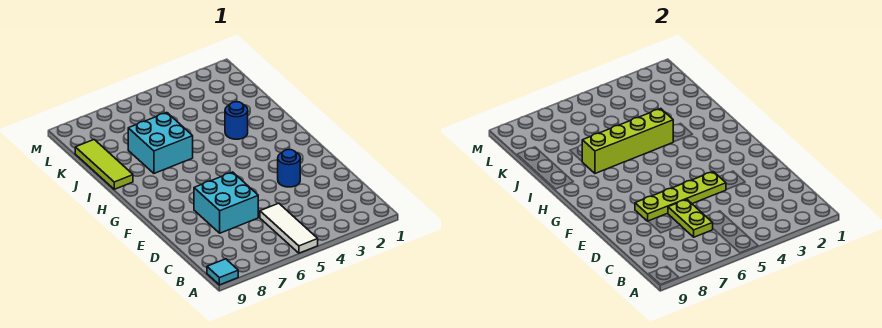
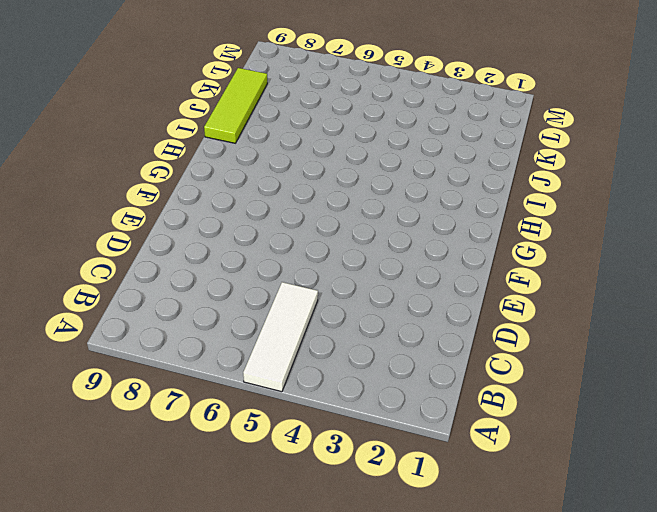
none -> cyan tile A9 level 1
none -> cyan brick D6:E7 level 1

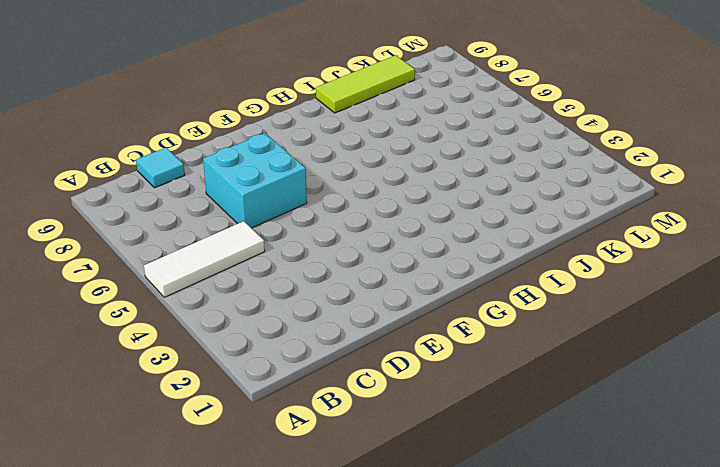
cyan tile C9 level 1 -> cyan tile A9 level 1
none -> blue round brick E3 level 1
none -> blue round brick I3 level 1

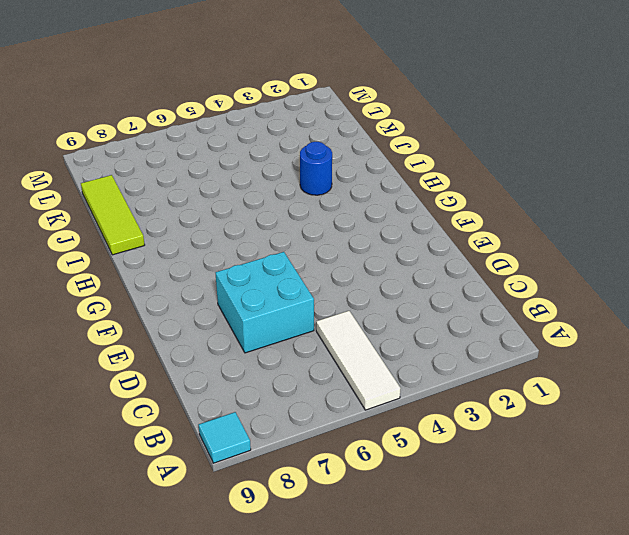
none -> blue round brick E3 level 1
none -> cyan brick I6:J7 level 1

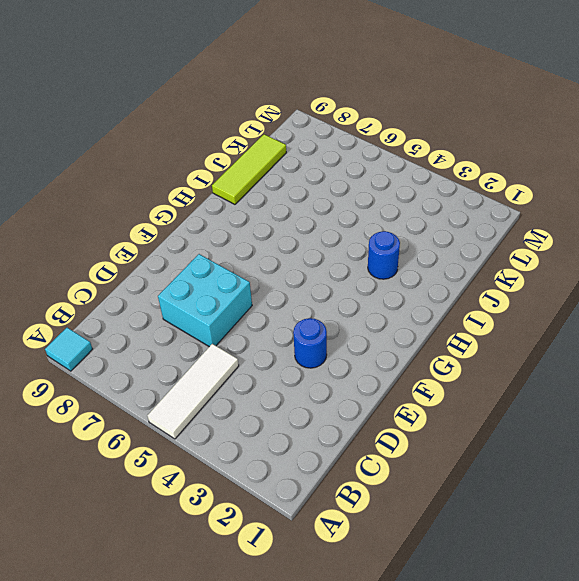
none -> cyan brick I6:J7 level 1
none -> lime plate C6:D6 level 2

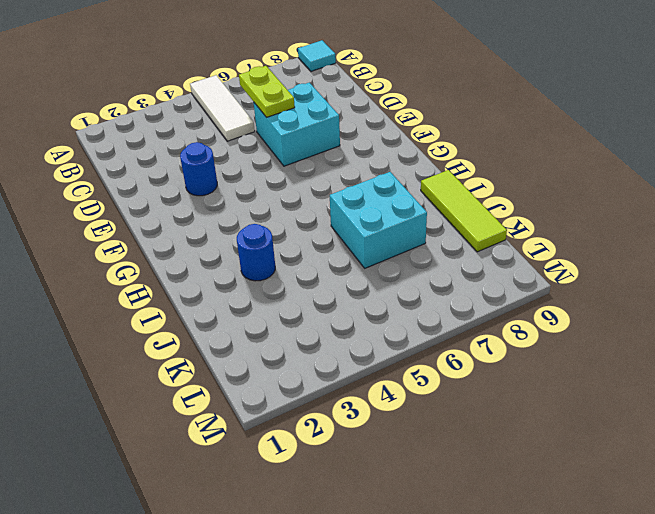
none -> lime plate E4:E7 level 2
none -> lime brick I4:I7 level 2

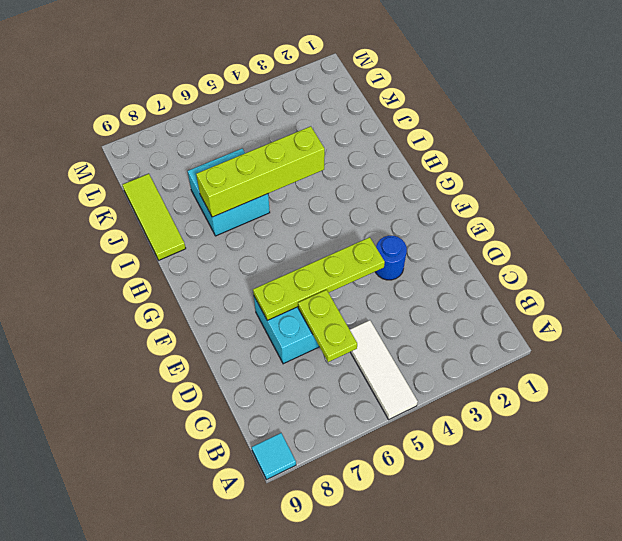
none -> blue round brick I3 level 1

